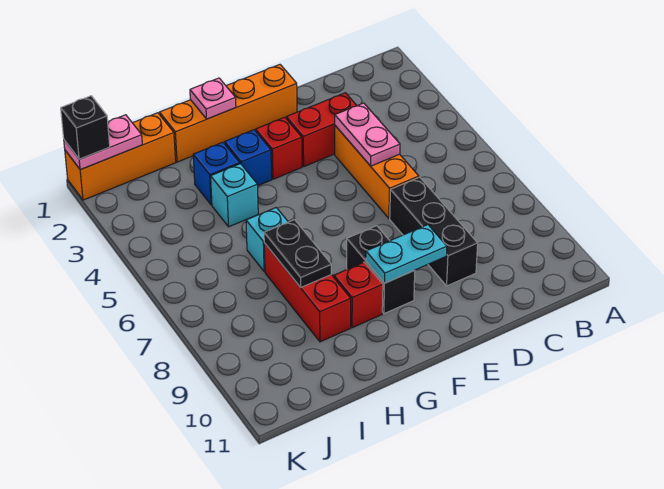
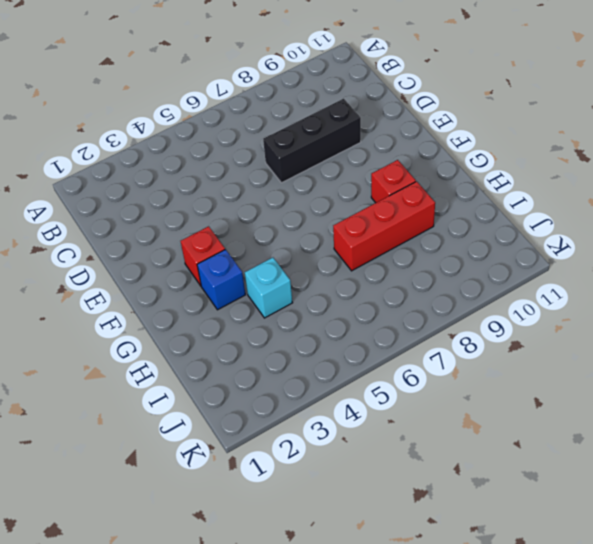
none -> red brick D3:E3 level 1
none -> orange brick D4:D6 level 1
none -> orange brick E1:H1 level 1

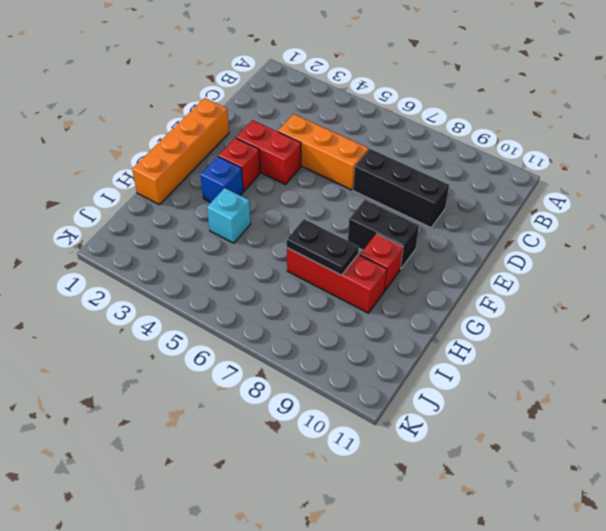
red brick E3:E4 level 1 -> red brick D3:E3 level 1
none -> blue brick H3 level 1
none -> cyan brick H6 level 1
none -> orange brick I1:K1 level 1

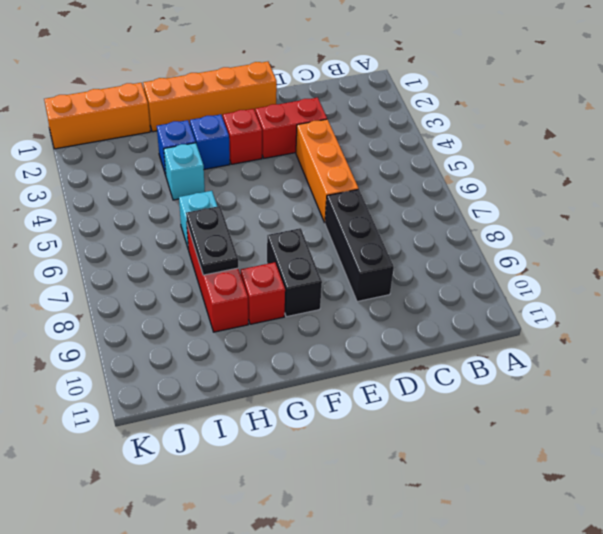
none -> pink plate D4:D5 level 2
none -> cyan plate E9:F9 level 2
none -> pink plate G1 level 2

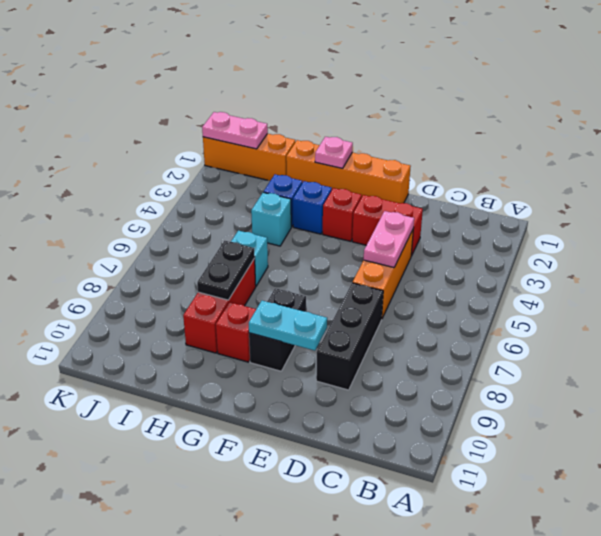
none -> black brick K1 level 3

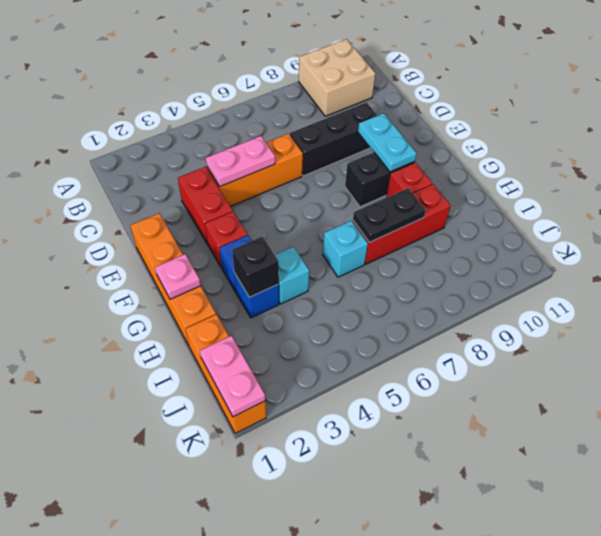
tan brick A9:B10 level 1 -> none
black brick H3 level 2 -> black brick K1 level 3

